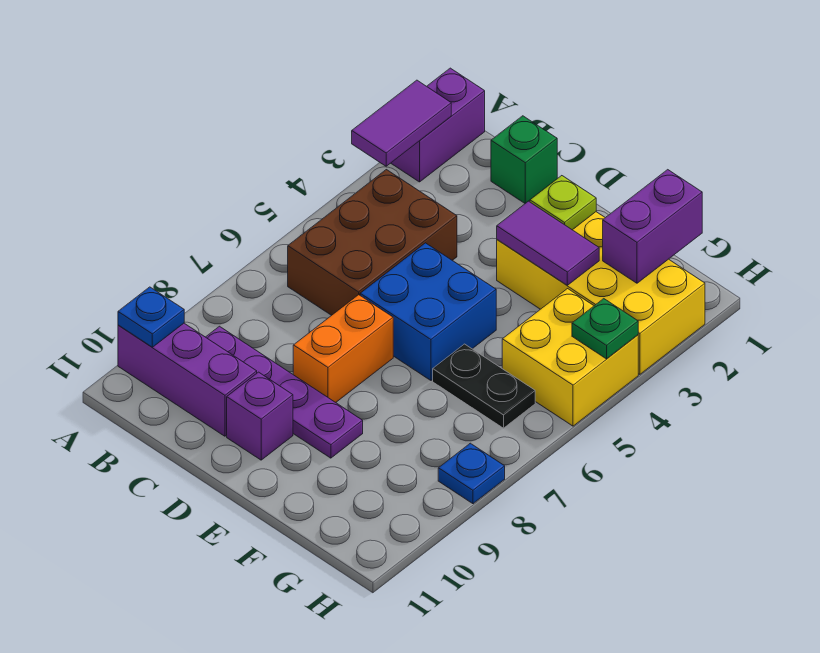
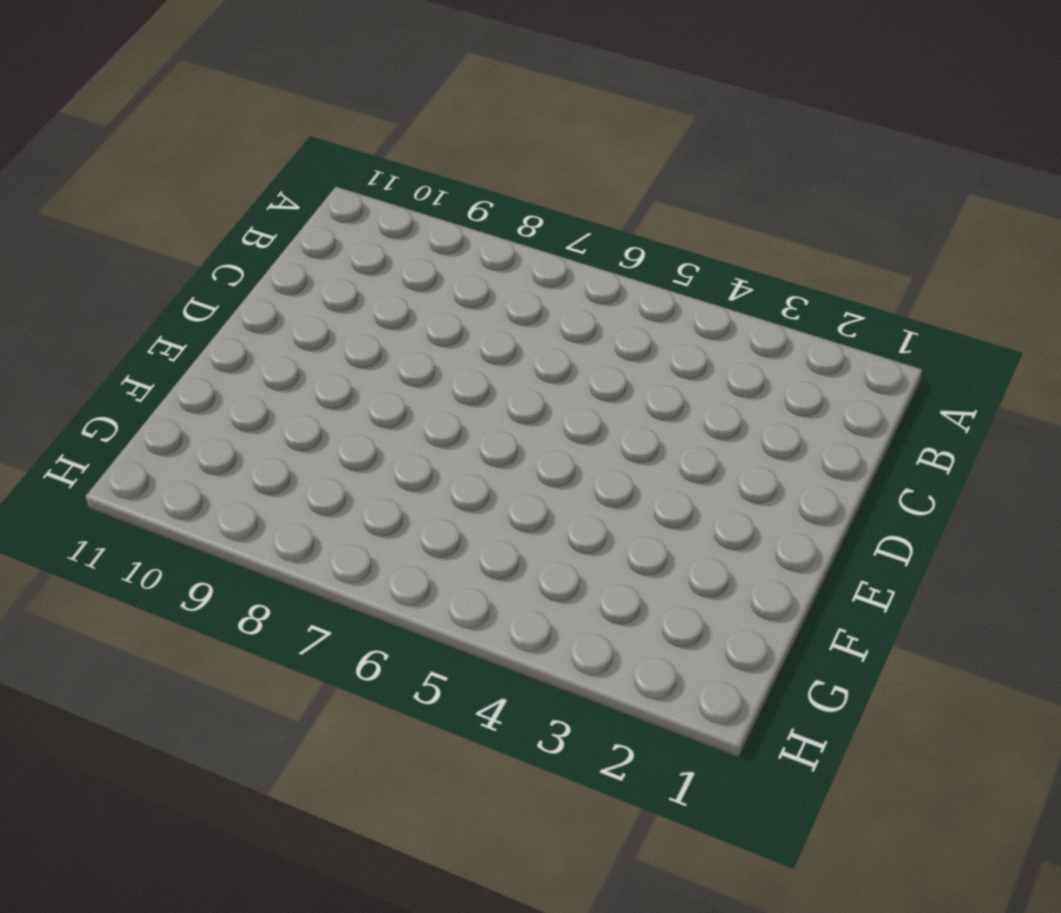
none -> purple brick A1:A2 level 1
none -> purple brick A10:C10 level 1
none -> brown brick B4:C6 level 1

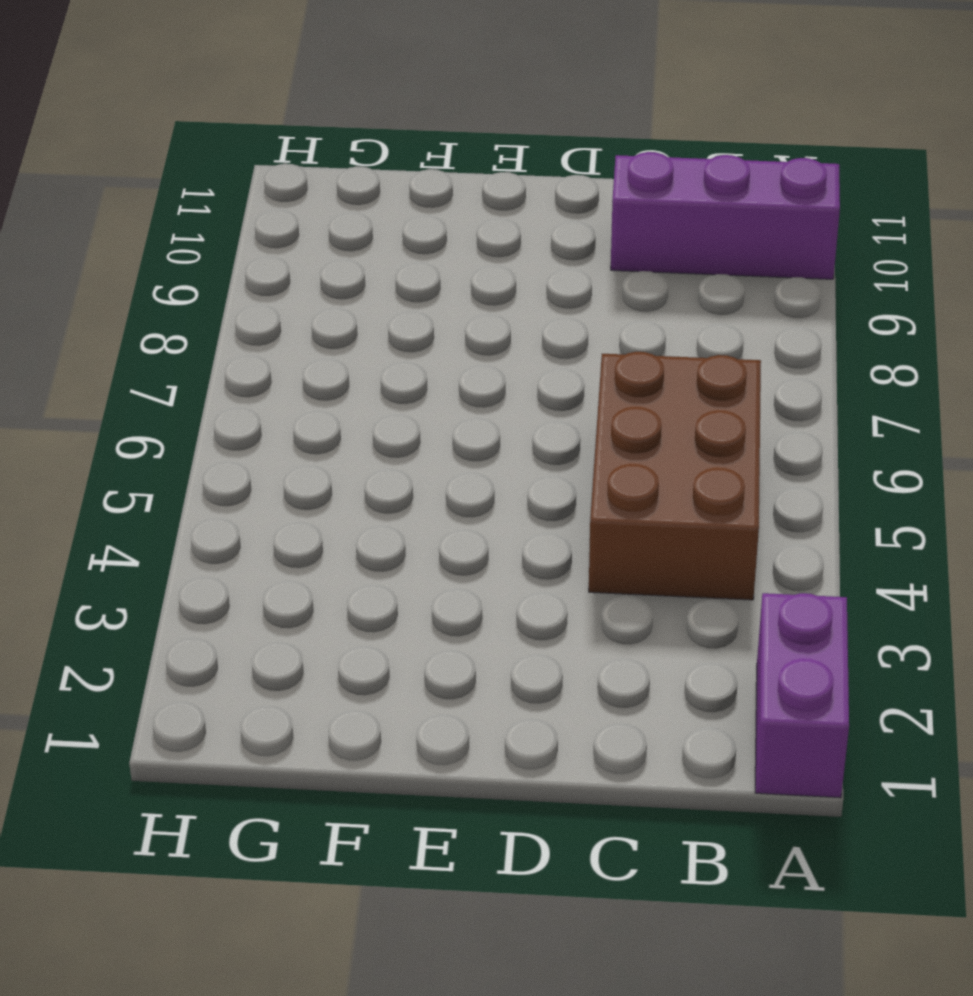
none -> purple plate B9:E9 level 1
none -> green brick C1 level 1
none -> blue brick D5:E6 level 1

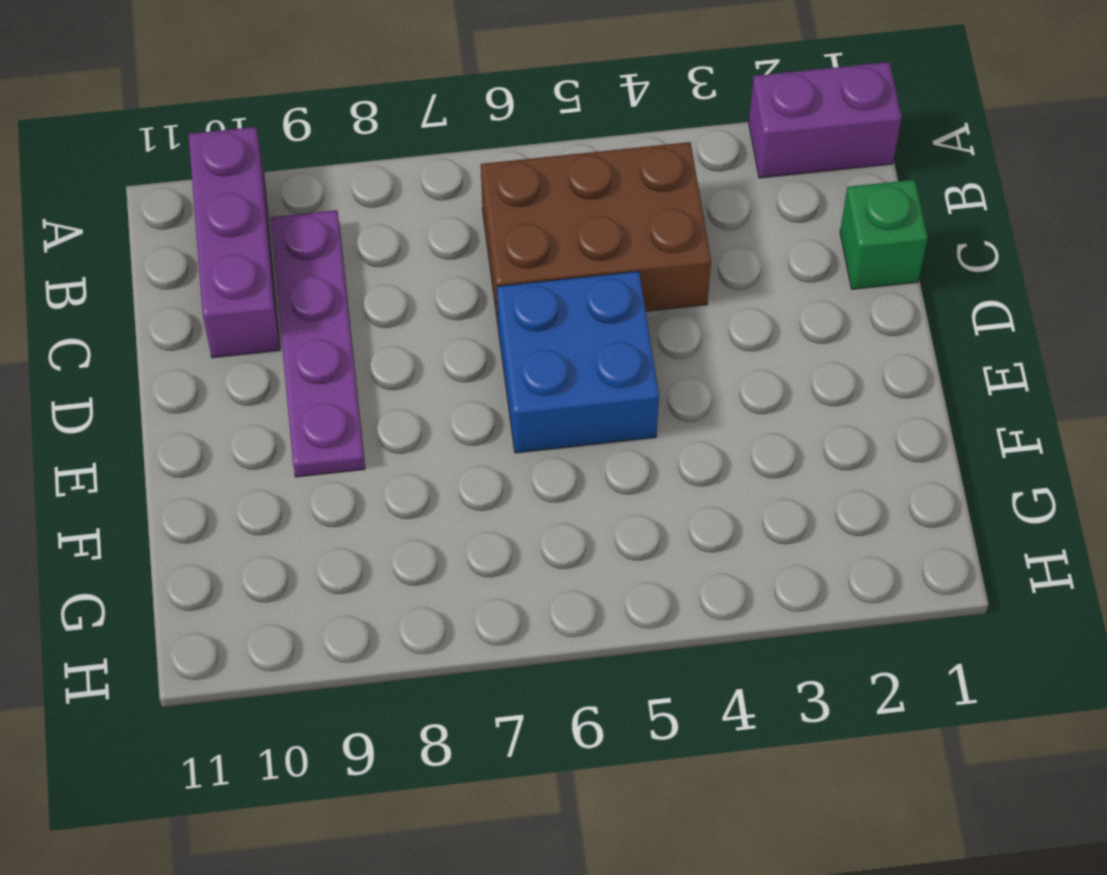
none -> orange brick D7:D8 level 1
none -> purple brick D10 level 1
none -> yellow brick E2:H3 level 1

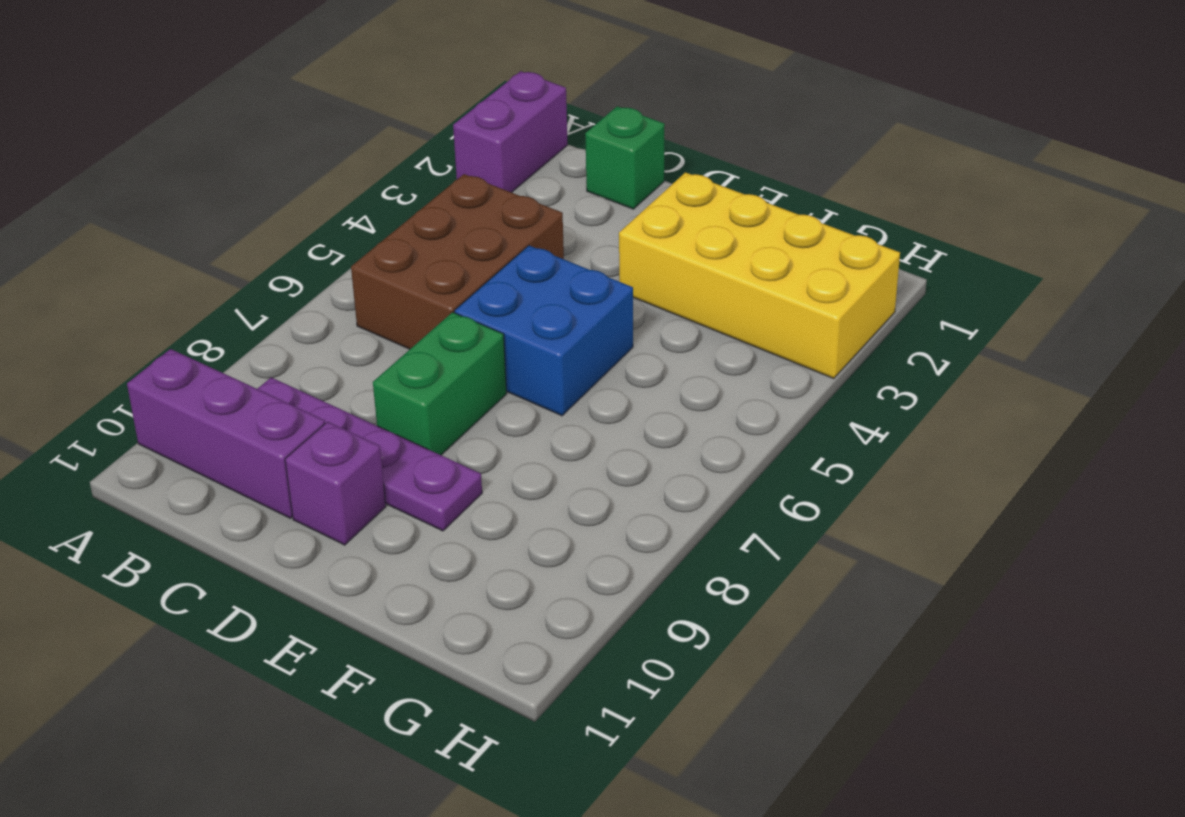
green brick D7:D8 level 1 -> orange brick D7:D8 level 1
none -> black plate F6:G6 level 1
none -> yellow brick G4:H5 level 1
none -> blue plate H8 level 1

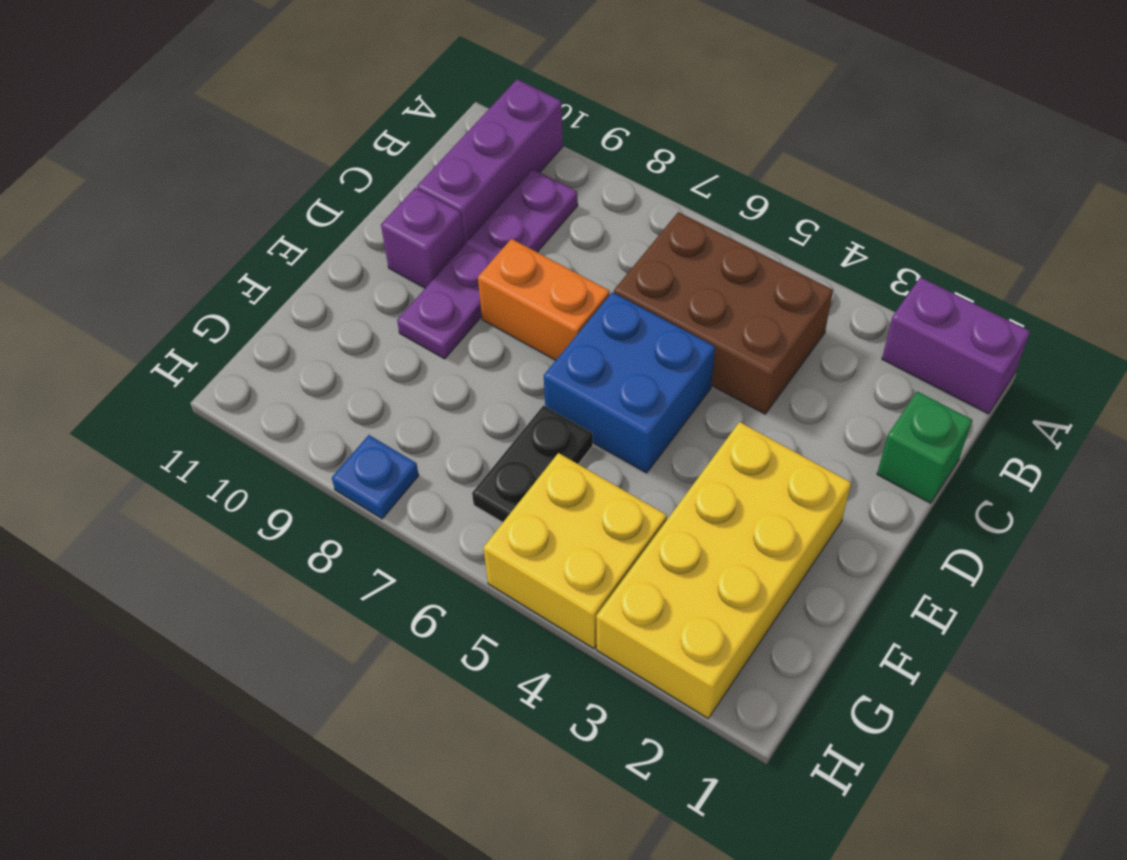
none -> purple tile A2:A3 level 2
none -> blue plate A10 level 2
none -> lime plate E2 level 2

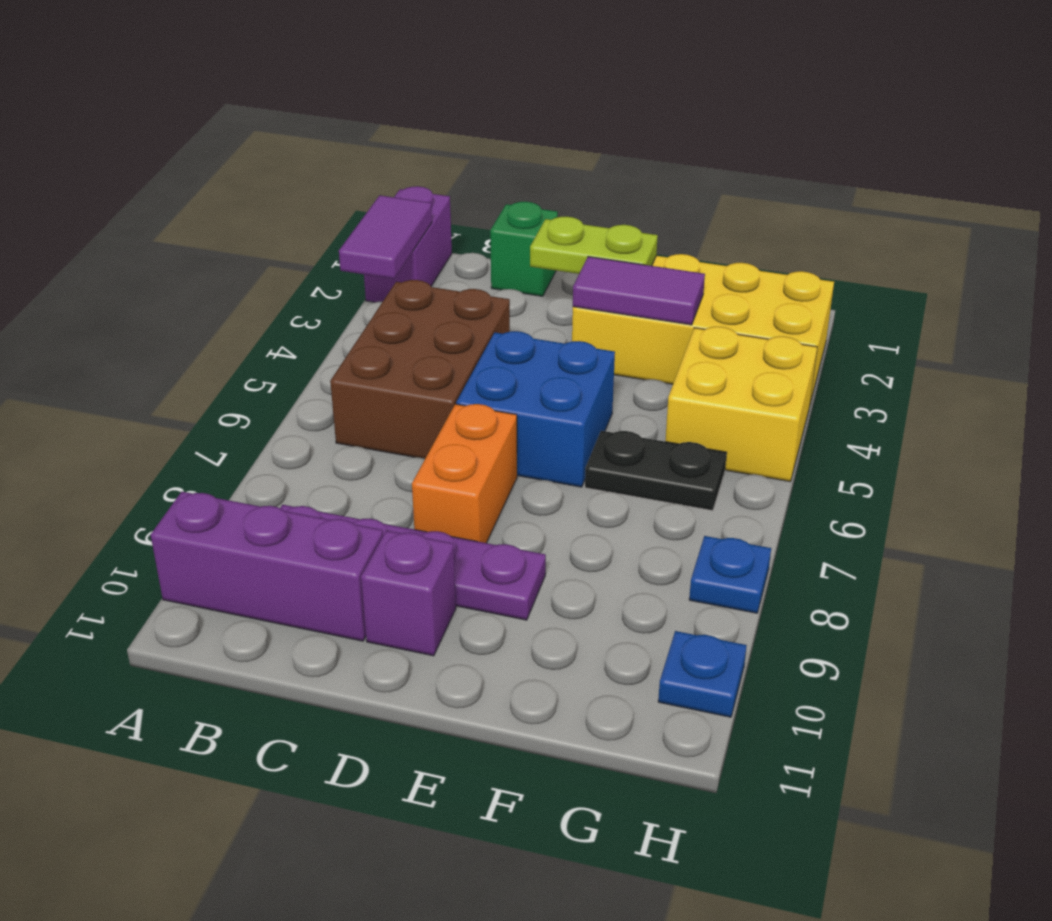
lime plate D2:E2 level 2 -> lime plate E2 level 2
blue plate H10 level 1 -> blue plate A10 level 2
none -> purple brick G1:G2 level 2
none -> green plate H4 level 2

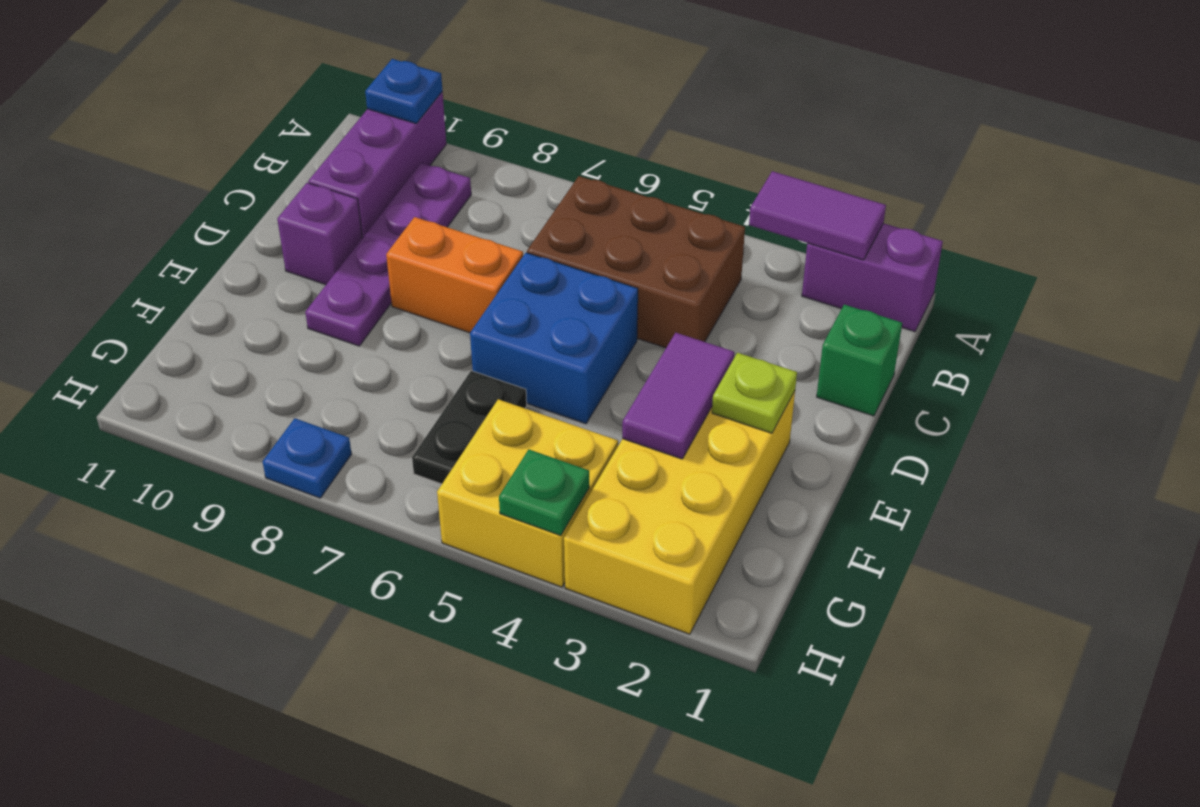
none -> purple brick G1:G2 level 2

